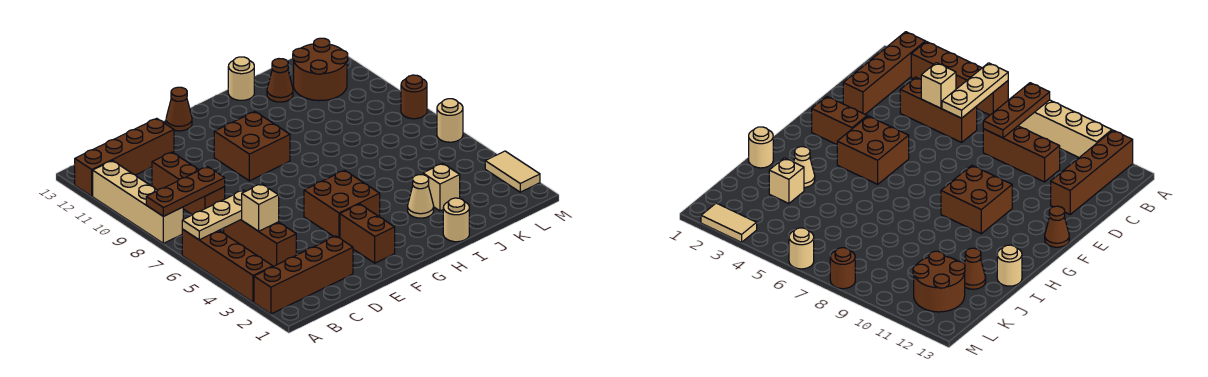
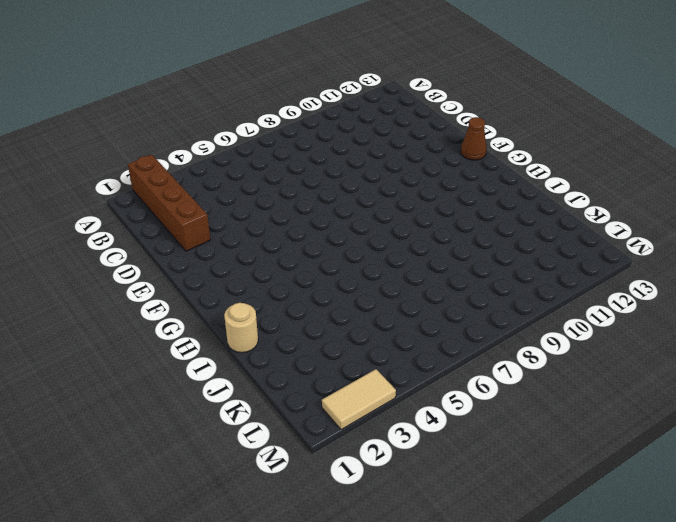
none -> brown brick A3:A6 level 1
none -> tan brick A8:A11 level 1
none -> brown brick A12:D12 level 1

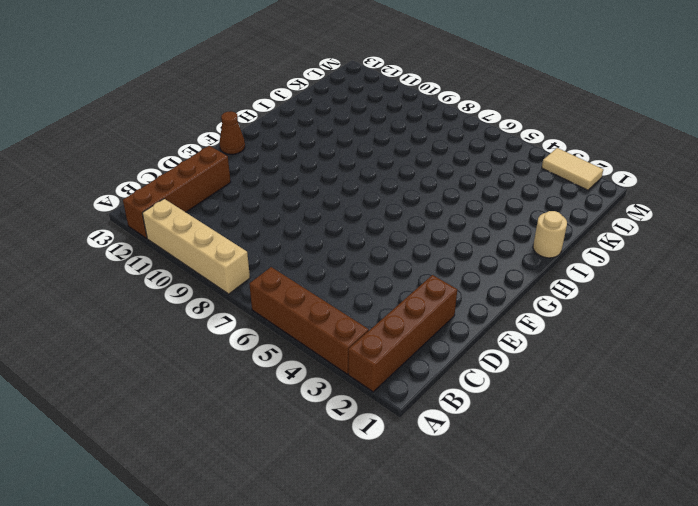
none -> brown brick C4:C6 level 1
none -> brown brick C8:C10 level 1
none -> brown brick F2:F3 level 1

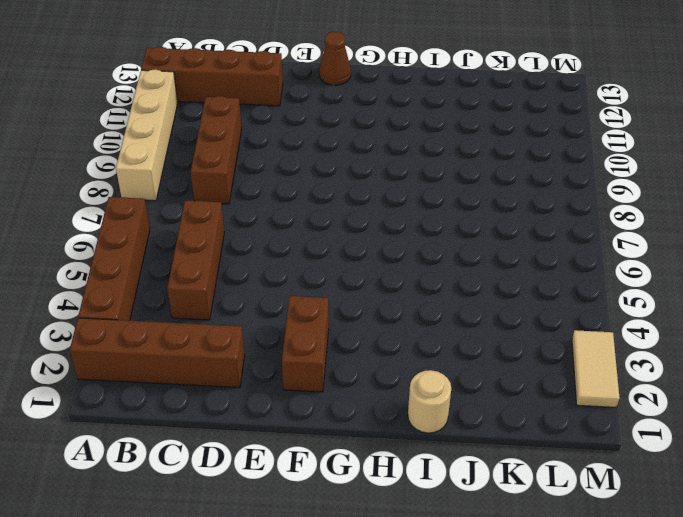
none -> brown brick F4:G5 level 1
none -> brown brick F9:G10 level 1
none -> tan cone I3 level 1

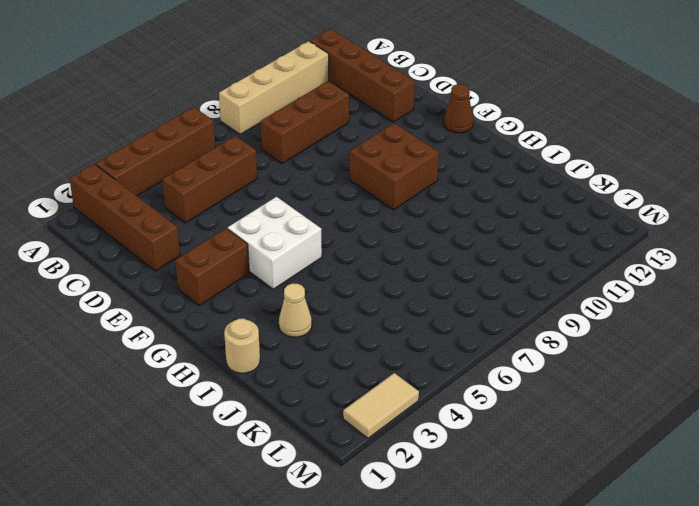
white brick F4:G5 level 1 -> brown brick F4:G5 level 1
none -> tan round brick I13 level 1
none -> tan brick J3 level 1
none -> brown cone J12 level 1

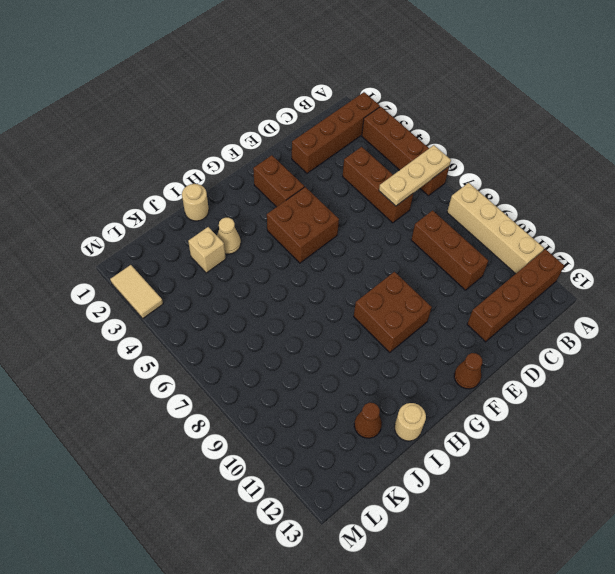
none -> brown round brick K11:L12 level 1
none -> tan round brick M6 level 1
none -> brown round brick M8 level 1

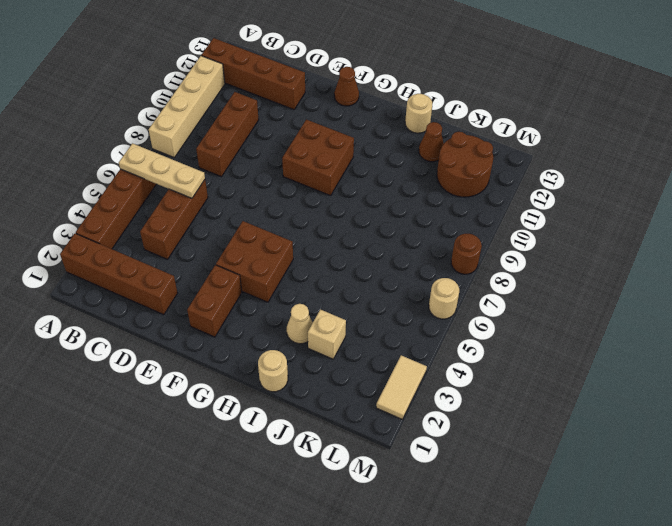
none -> brown plate A8:C8 level 2
none -> tan brick C5 level 2

